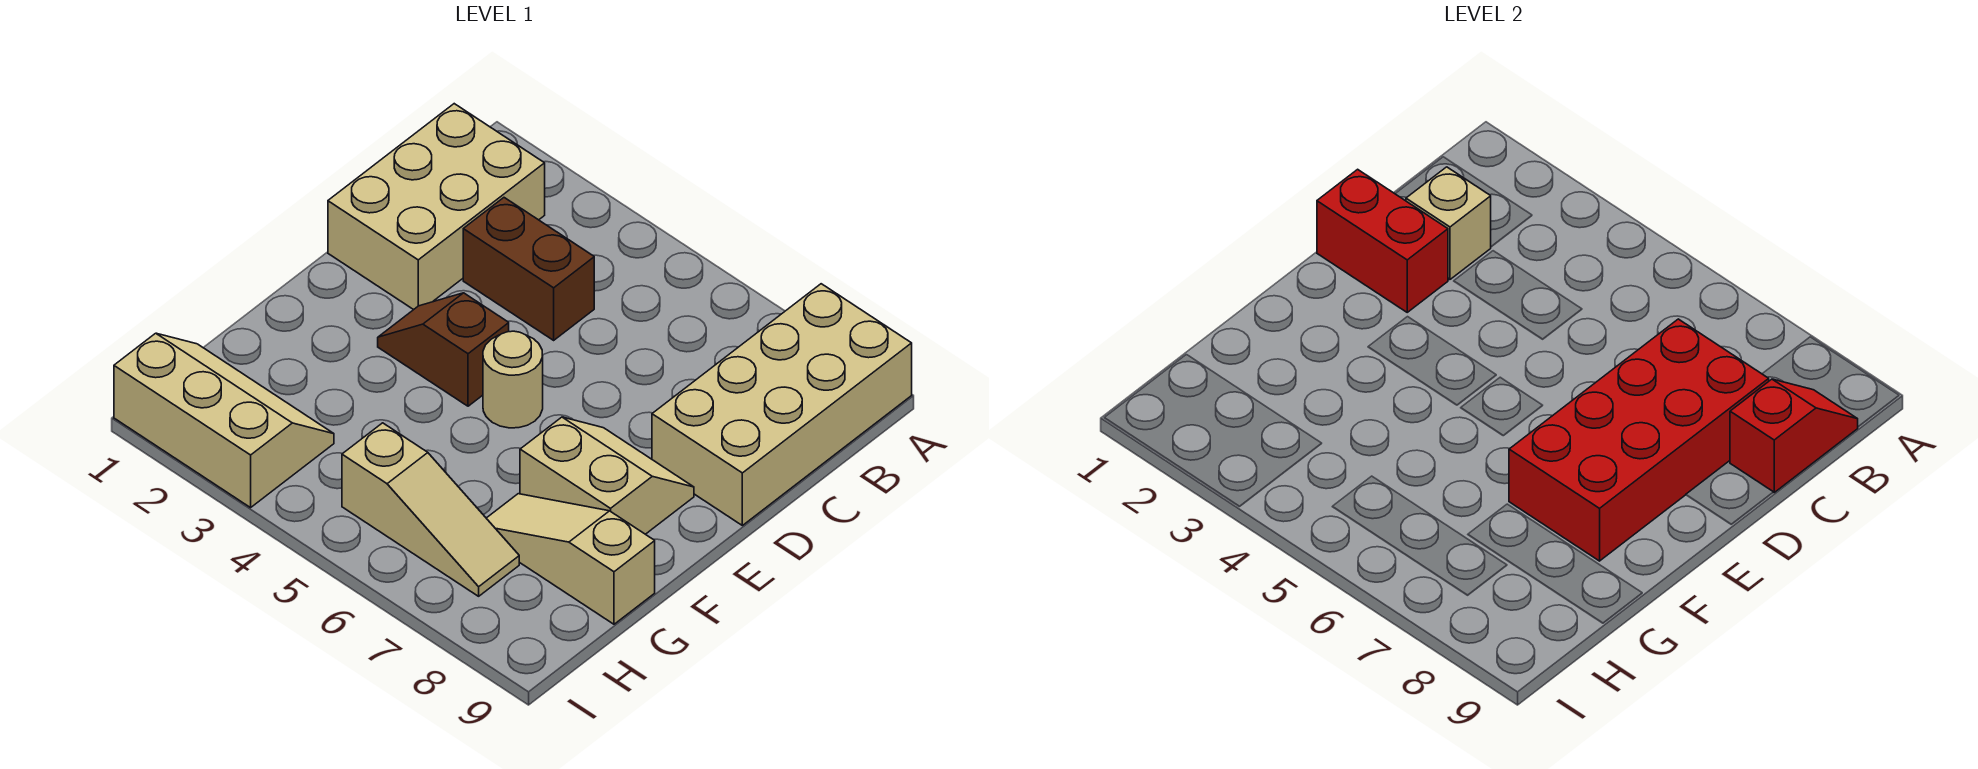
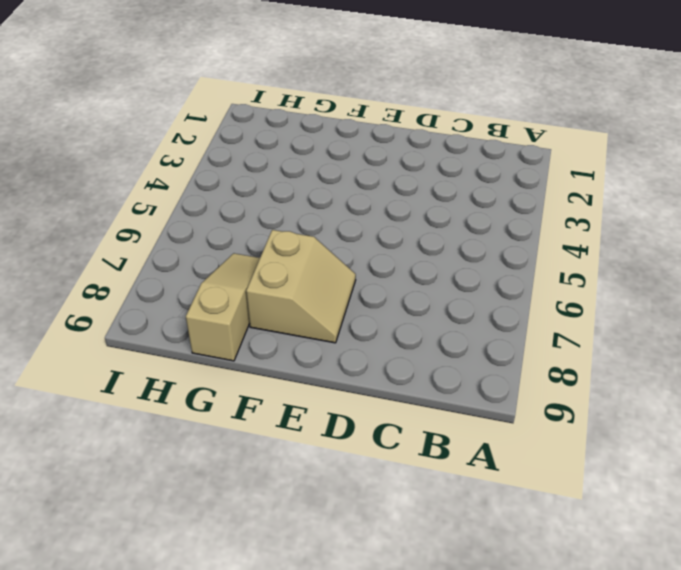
none -> tan brick A8:D9 level 1
none -> tan brick B1:D2 level 1
none -> brown brick C3:C4 level 1

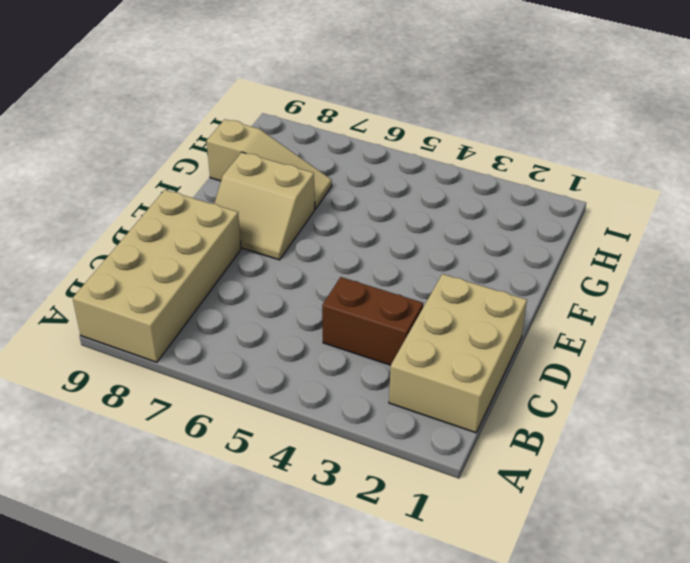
none -> brown slope E3:E4 level 1 top 4
none -> tan round brick E5 level 1
none -> tan slope H1:I3 level 1 top I

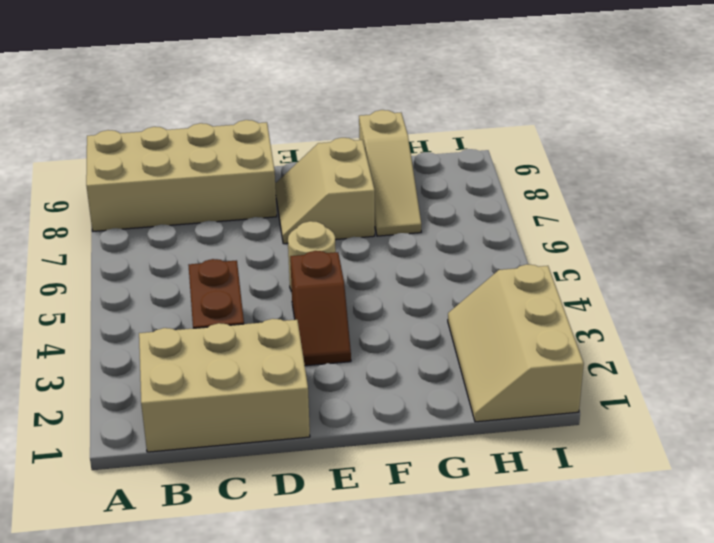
none -> tan slope H5:H7 level 1 top 5
none -> red slope B9:C9 level 2 top C
none -> tan brick C2 level 2

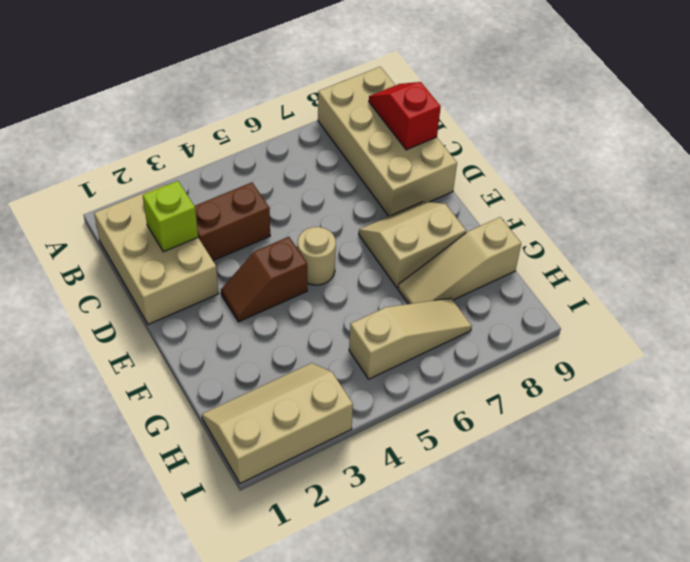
lime brick C2 level 2 -> tan brick C2 level 2
none -> red brick C7:F8 level 2
none -> red brick D1:D2 level 2

